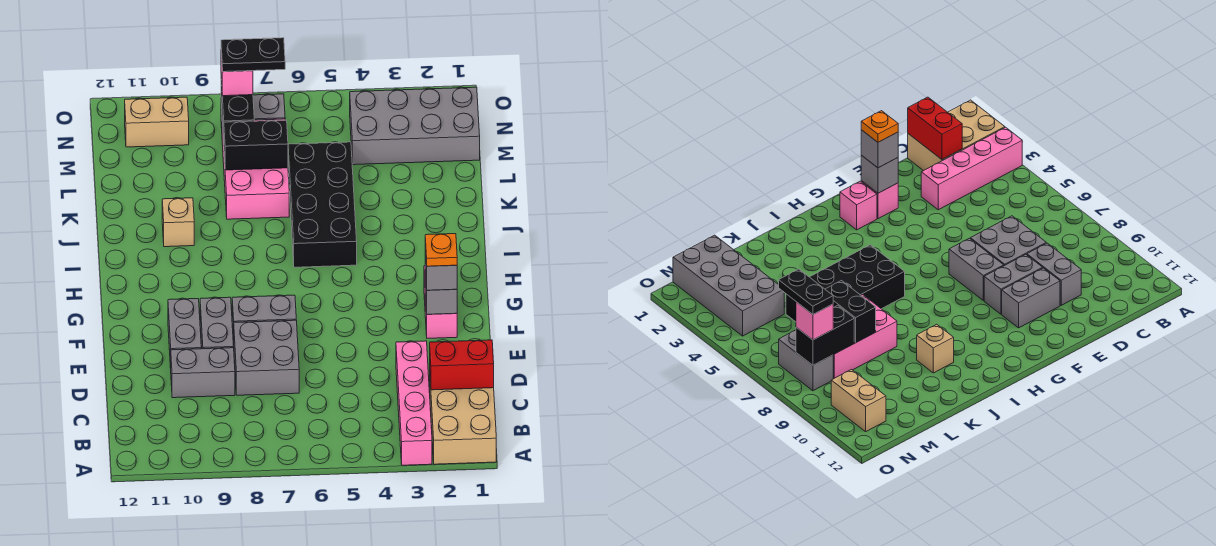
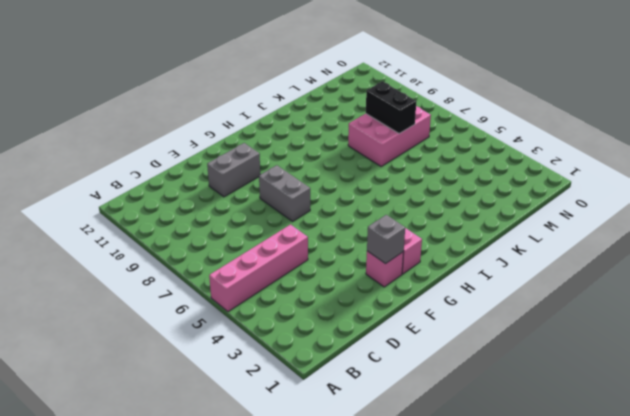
pink brick A5:D5 level 1 -> pink brick A3:D3 level 1
none -> tan brick A1:C2 level 1
none -> grey brick D7:E8 level 1
none -> grey brick D9:D10 level 1

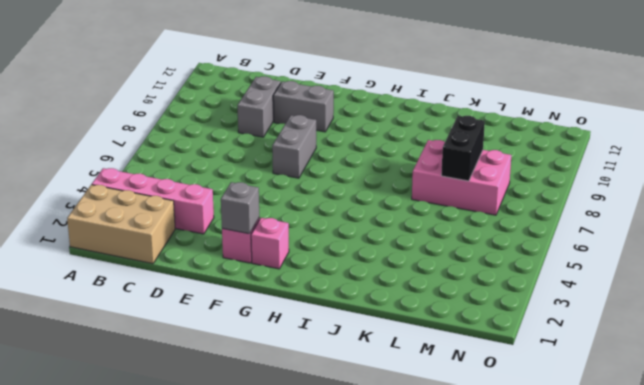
none -> grey brick D7:E8 level 1
none -> grey brick E9:F9 level 1
none -> black brick I5:L6 level 1

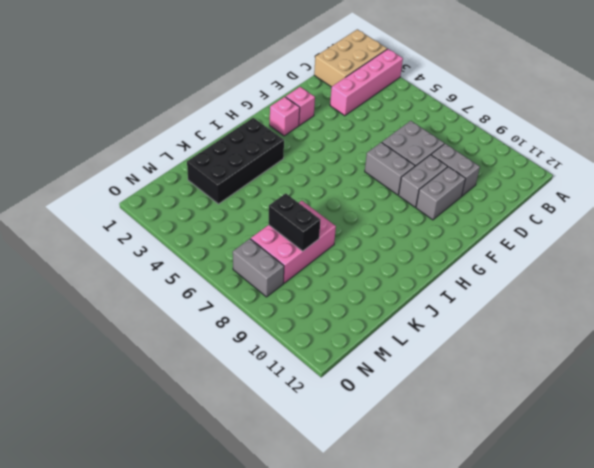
black brick I2:L3 level 1 -> black brick I5:L6 level 1
none -> tan brick J10 level 1
none -> grey brick M1:N4 level 1
none -> tan brick N10:N11 level 1

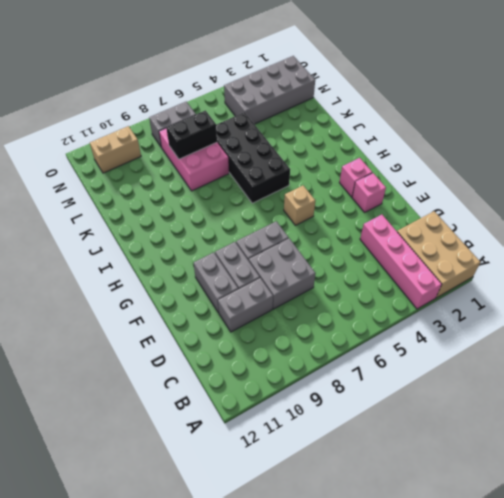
tan brick G5 level 1 -> tan brick J10 level 1
none -> red brick C1:C2 level 2
none -> grey brick F2 level 2
none -> black brick M8:N8 level 2

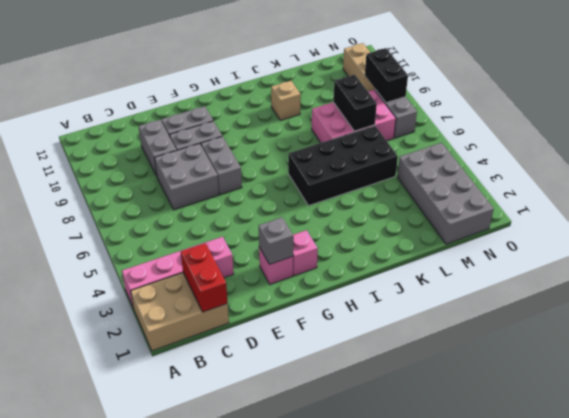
black brick N8:N9 level 2 -> black brick M8:N8 level 2
none -> grey brick F2 level 3
none -> pink brick N8 level 3
none -> orange plate F2 level 4

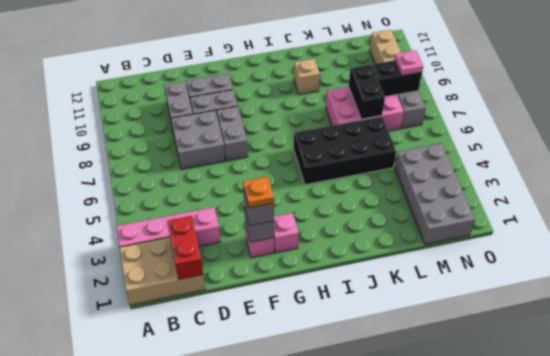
pink plate N8 level 3 -> pink brick N8 level 3
none -> black plate N7:N8 level 4

